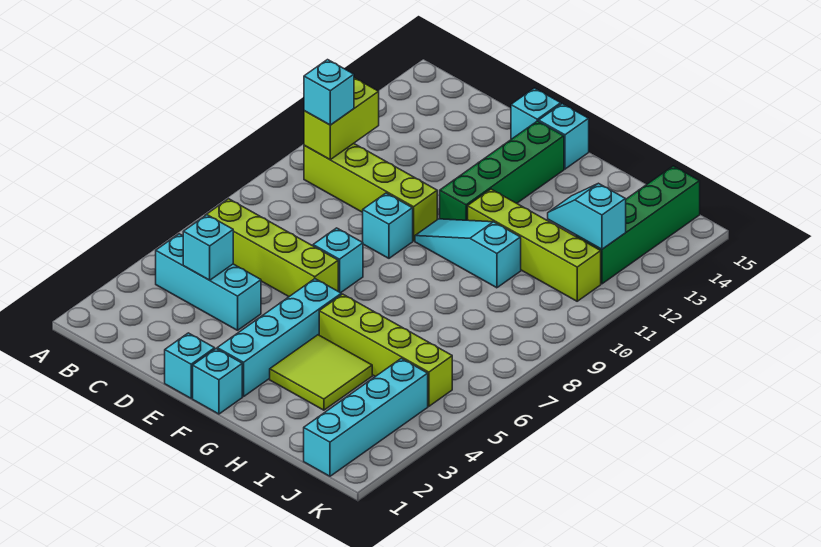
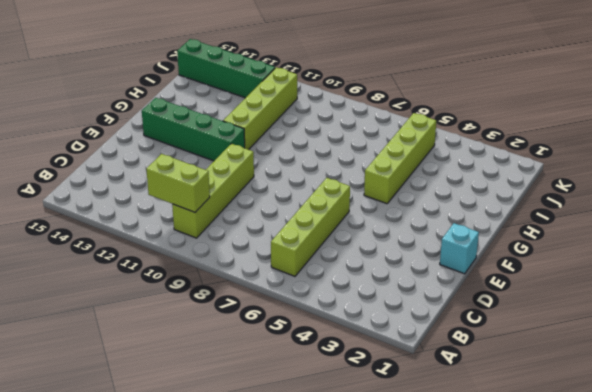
none -> cyan brick B4:D4 level 1
none -> cyan brick E7 level 1
none -> cyan brick E9 level 1

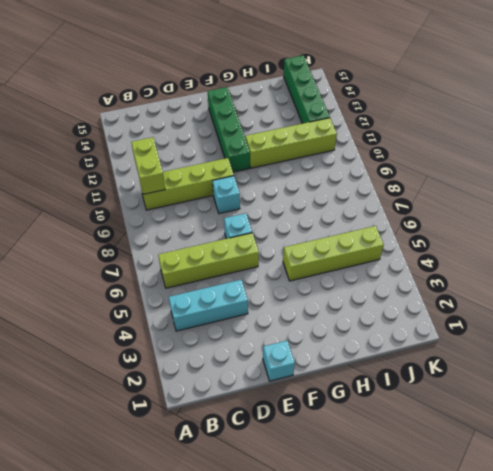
none -> cyan brick E15 level 1
none -> cyan brick F1 level 1
none -> cyan brick F2:F5 level 1

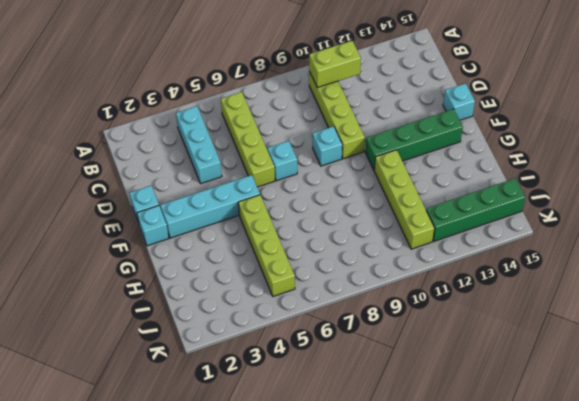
none -> cyan slope F10:H10 level 1 top H
none -> cyan brick F15 level 1
none -> lime tile G3:H4 level 1

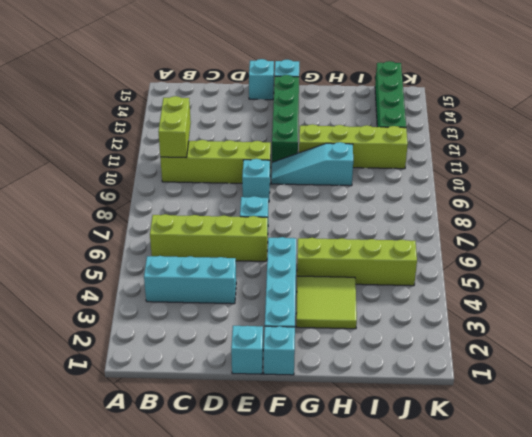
none -> cyan brick J1:J4 level 1
none -> cyan brick C4 level 2
none -> cyan slope I12:J12 level 2 top J

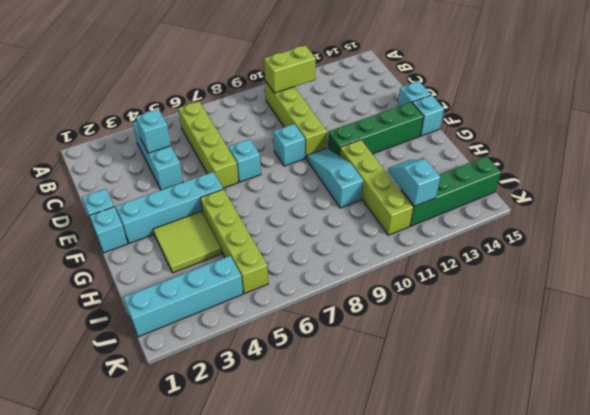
none -> cyan brick B10 level 3

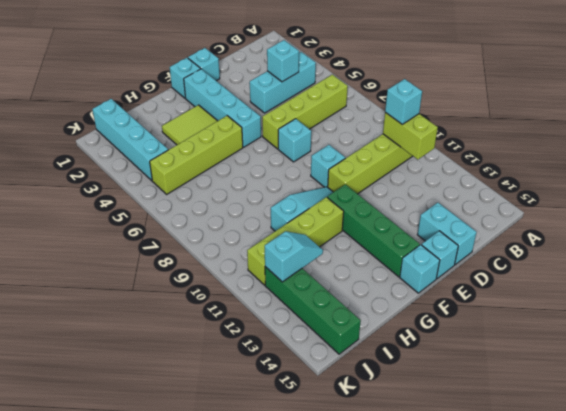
cyan brick D14:D15 level 1 -> none

